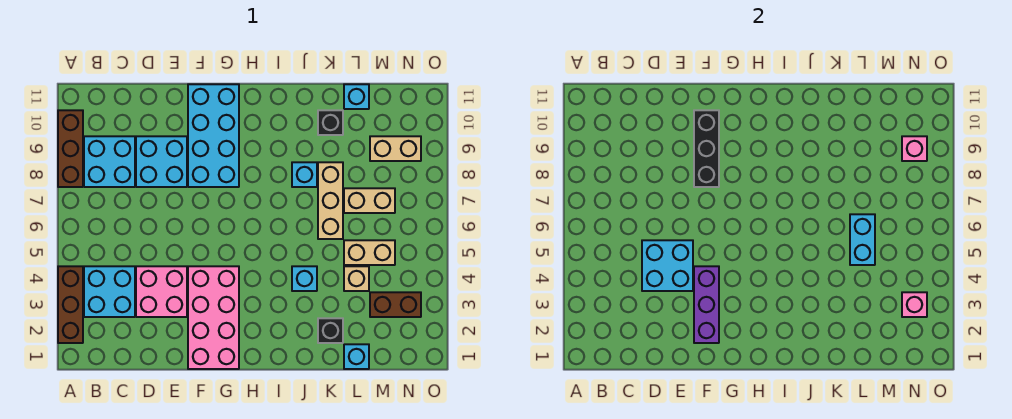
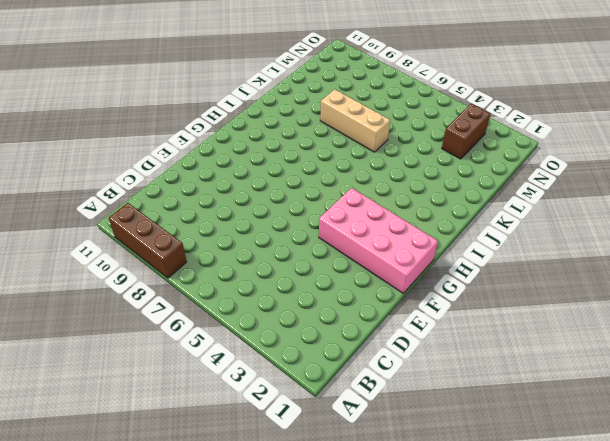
none -> brown brick A2:A4 level 1
none -> cyan brick B3:C4 level 1
none -> cyan brick B8:C9 level 1

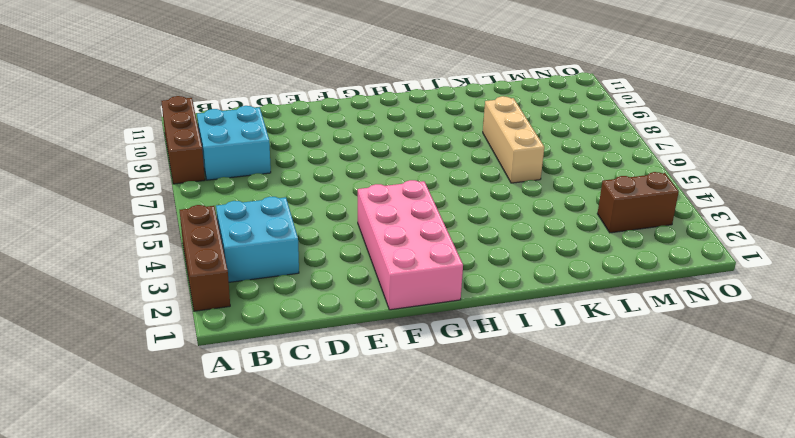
none -> pink brick D3:E4 level 1
none -> cyan brick D8:E9 level 1
none -> cyan brick F8:G11 level 1

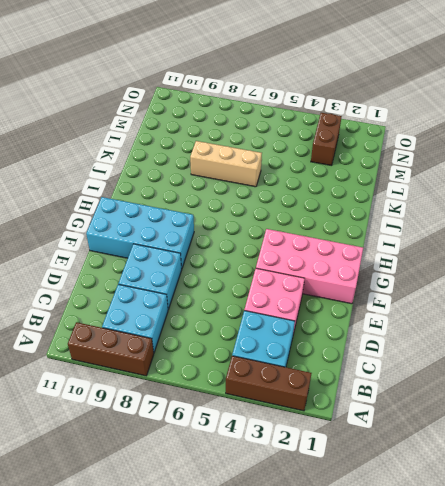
none -> cyan brick J4 level 1
none -> cyan brick J8 level 1
none -> black brick K2 level 1

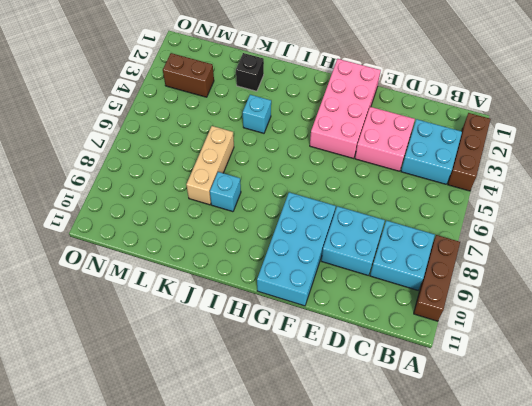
none -> black brick K10 level 1
none -> cyan brick L1 level 1
none -> tan brick L4 level 1

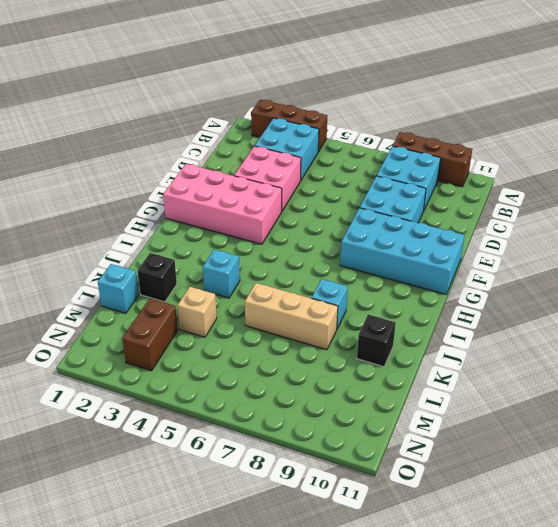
none -> tan brick L5:M5 level 1
none -> tan brick L7:M7 level 1
none -> cyan brick L11 level 1

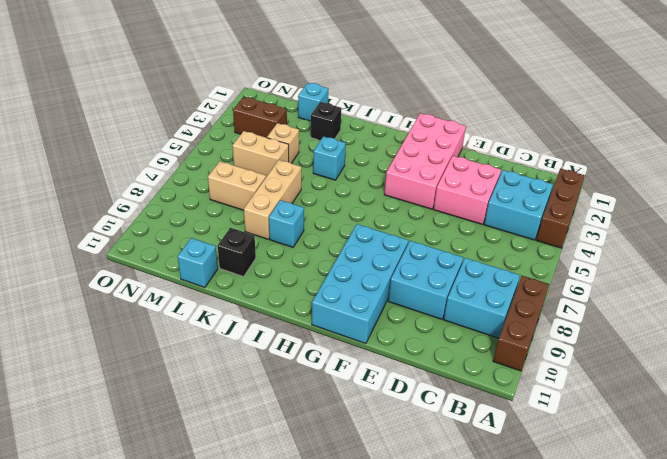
none -> tan brick M9:N9 level 1
none -> cyan brick D4:E5 level 2
none -> purple brick F2:F4 level 2

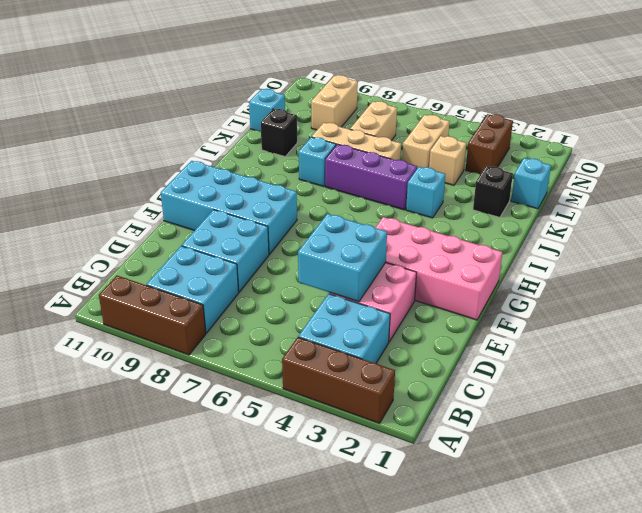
purple brick J5:J7 level 1 -> purple brick F2:F4 level 2
none -> black brick F8:F10 level 2
none -> cyan brick L5:L6 level 2
none -> pink brick N3 level 2

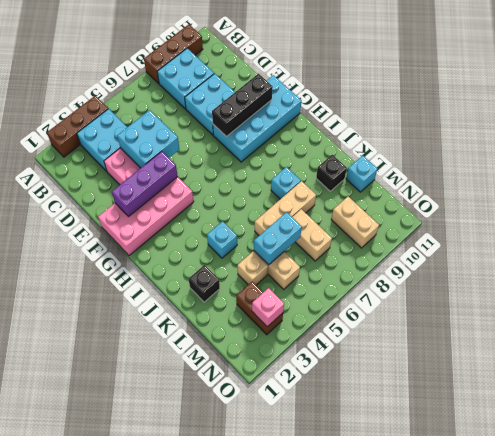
none -> cyan brick L1 level 1
none -> pink brick N9 level 2

